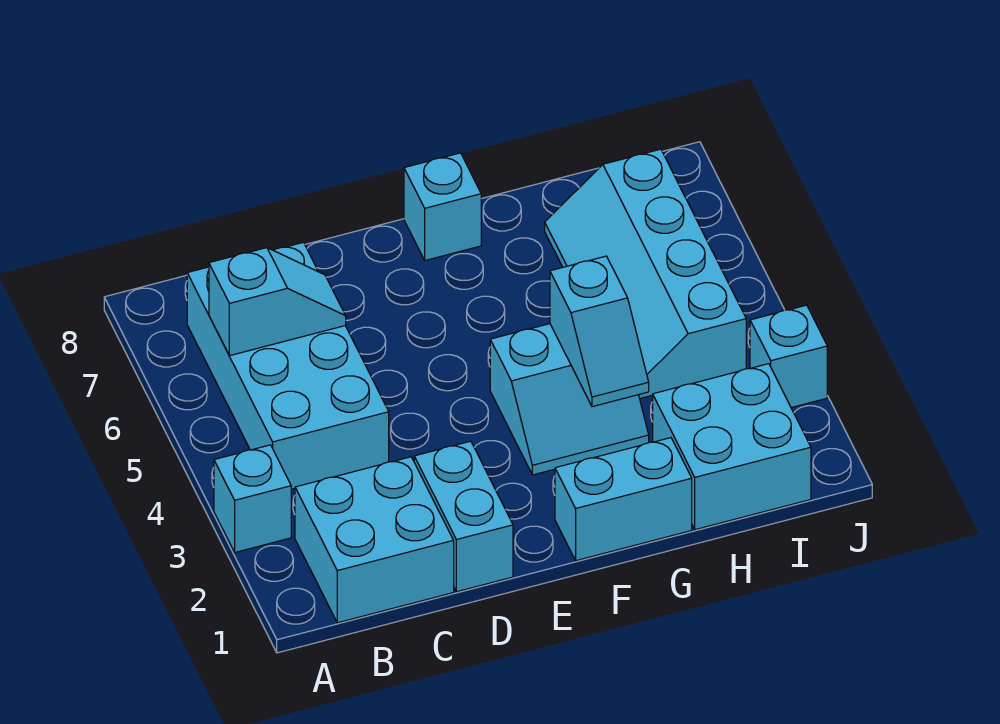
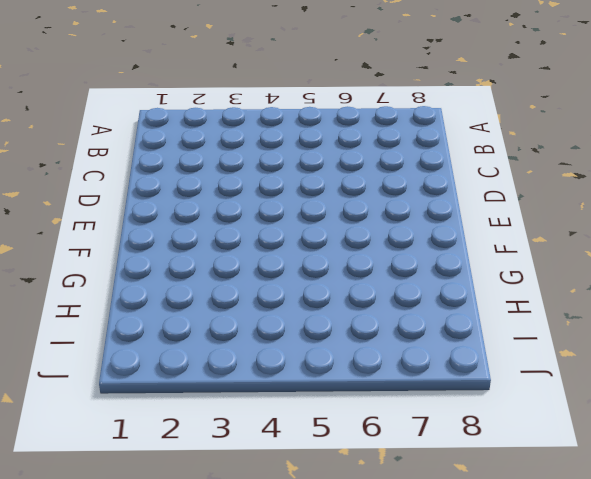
none -> cyan brick A3 level 1
none -> cyan brick B1:C2 level 1
none -> cyan brick B4:C7 level 1

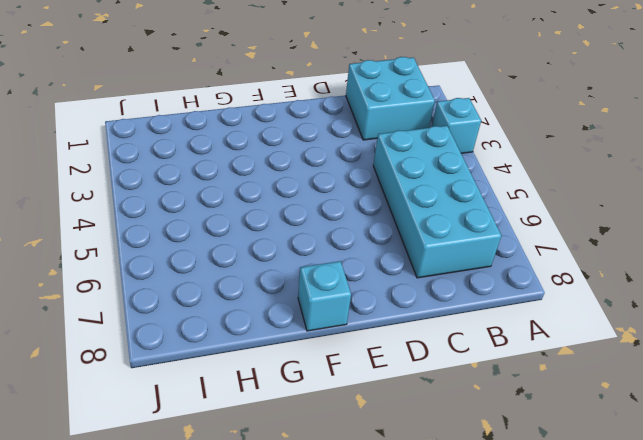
none -> cyan brick D1:D2 level 1
none -> cyan brick F1:G1 level 1
none -> cyan slope F3:G4 level 1 top 4

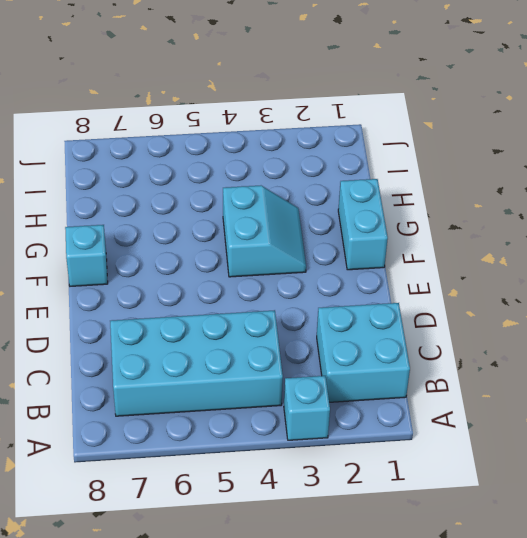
none -> cyan brick D1:D2 level 1
none -> cyan brick H1:I2 level 1
none -> cyan slope H4:I7 level 1 top I

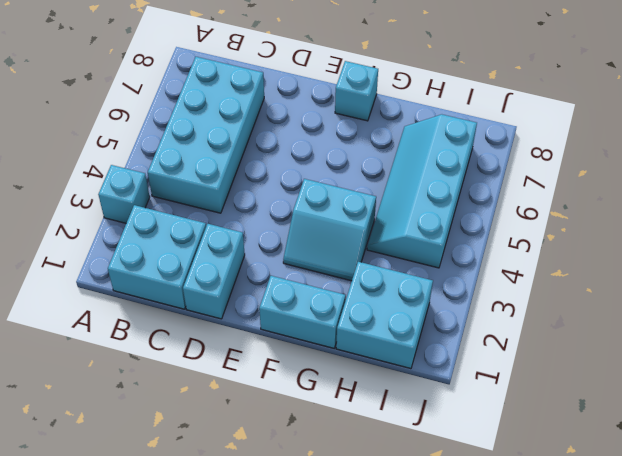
none -> cyan brick J3 level 1
none -> cyan slope B6:C6 level 2 top B
none -> cyan slope G3:G4 level 2 top 4

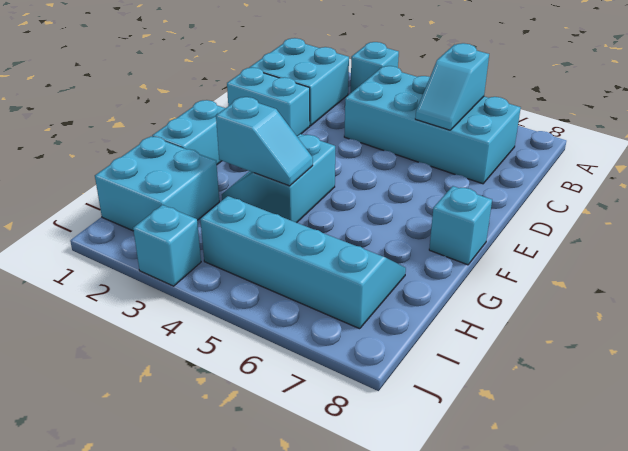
cyan slope G3:G4 level 2 top 3 -> cyan slope G3:G4 level 2 top 4

